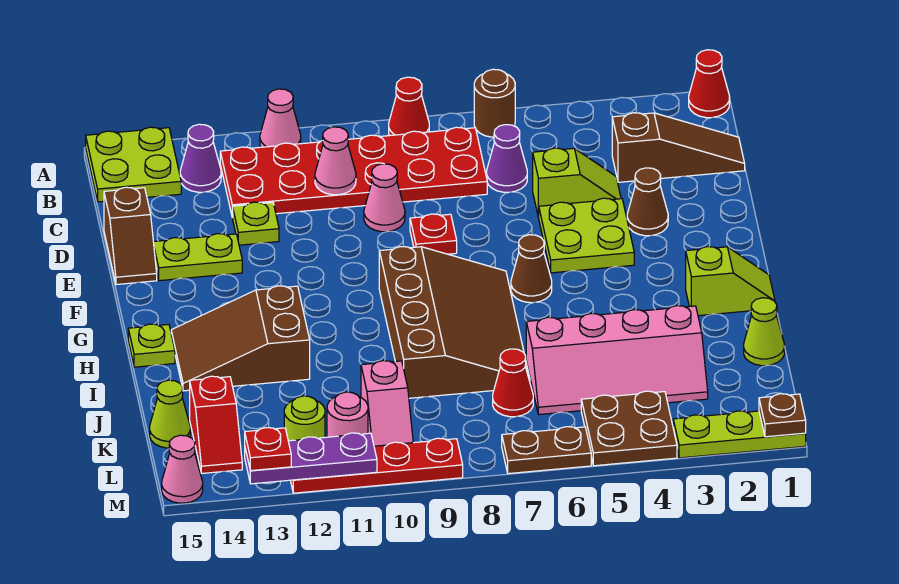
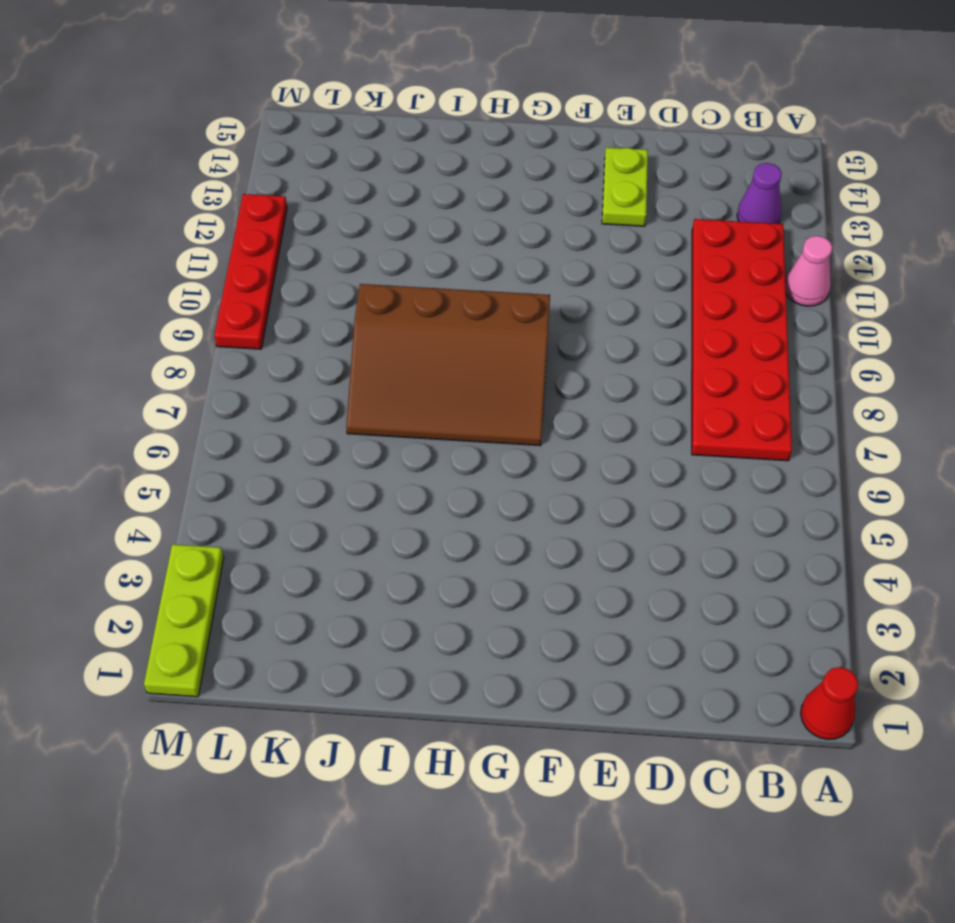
none -> brown round brick A6 level 1
none -> red cone A8 level 1
none -> lime plate A14:B15 level 1
none -> brown slope C1:C3 level 1 top 3

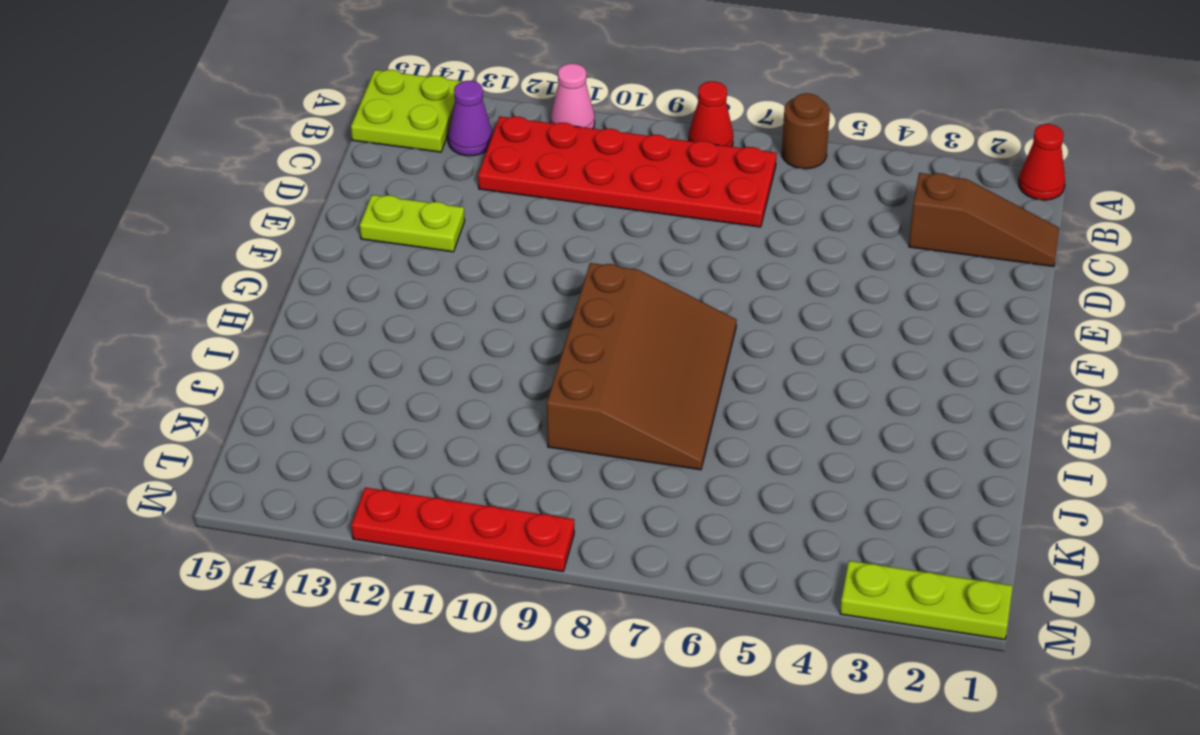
none -> purple cone C6 level 1
none -> lime slope D4:D5 level 1 top 5
none -> pink cone D9 level 1
none -> lime plate D12 level 1

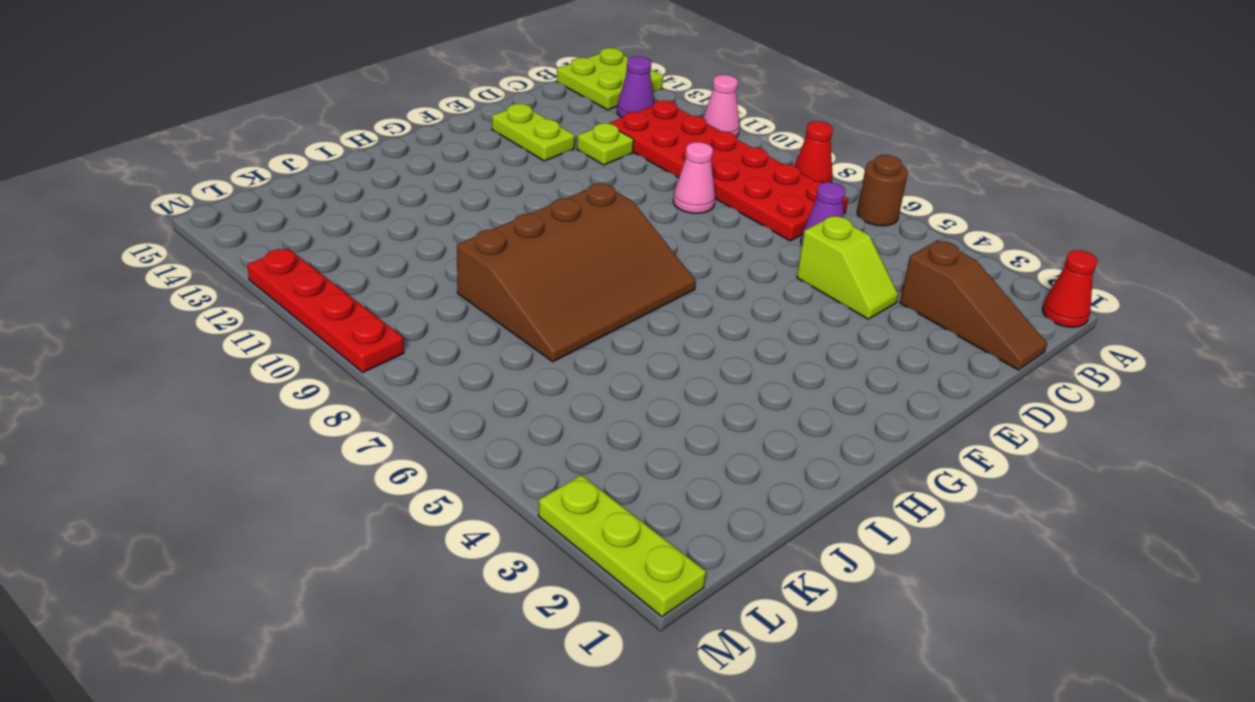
none -> brown slope D15:E15 level 1 top D
none -> brown cone E3 level 1
none -> lime plate E4:F5 level 1
none -> red plate E8 level 1

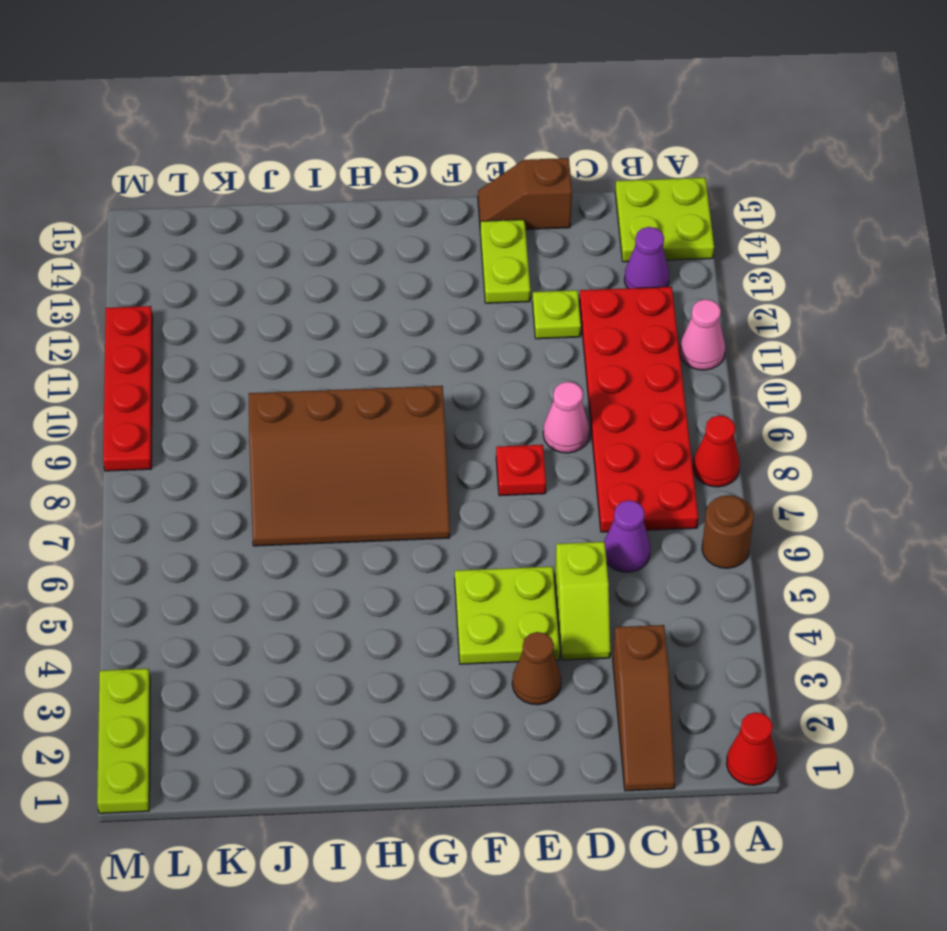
none -> brown cone G6 level 1
none -> lime slope H1:H2 level 1 top 2
none -> brown slope H12:I14 level 1 top 12
none -> lime plate H15 level 1

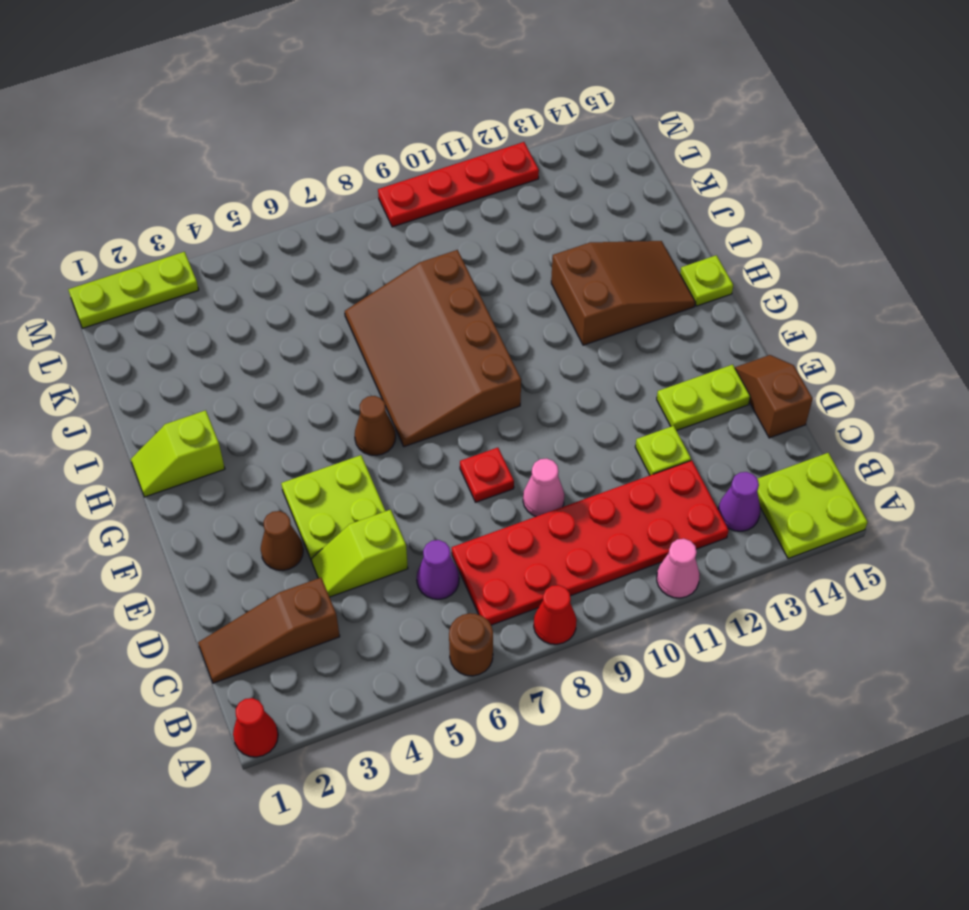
none -> lime cone J1 level 1
none -> pink slope J3:K6 level 1 top J
none -> red cone K7 level 1
none -> pink slope K10:L10 level 1 top K

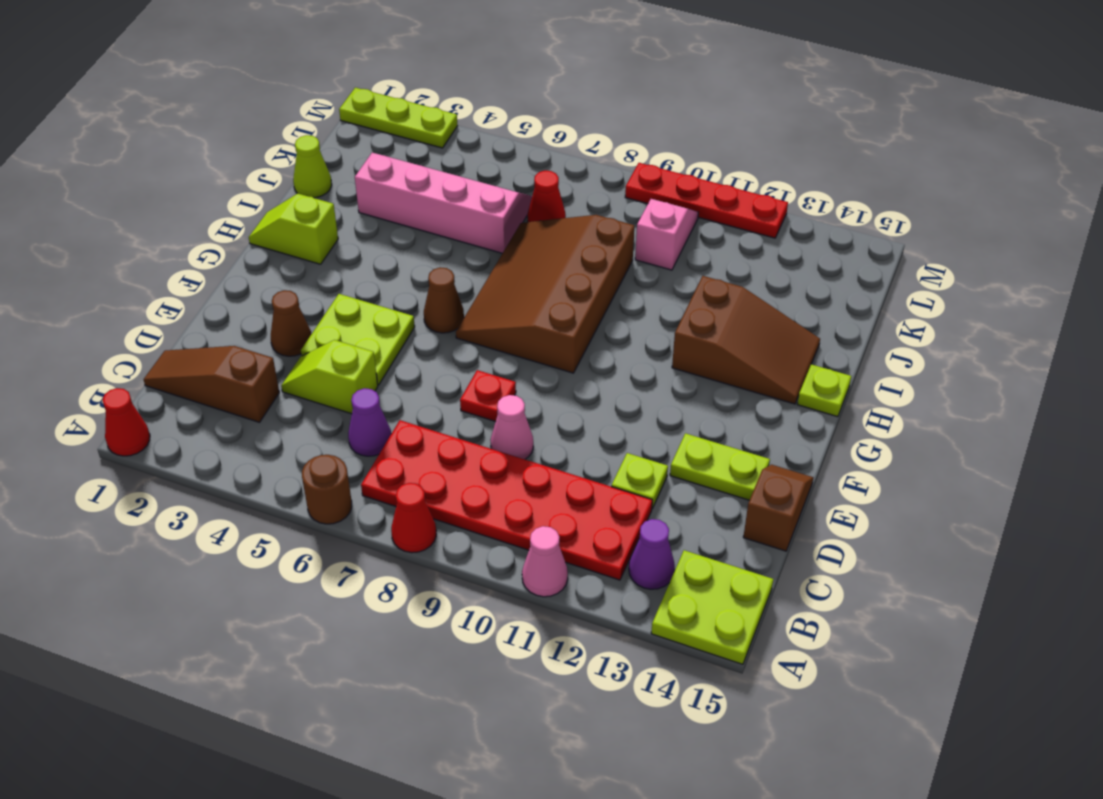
none -> red slope K14:L14 level 1 top K
none -> lime cone K15 level 1
none -> brown plate L4:M5 level 1
none -> pink round brick L11 level 1

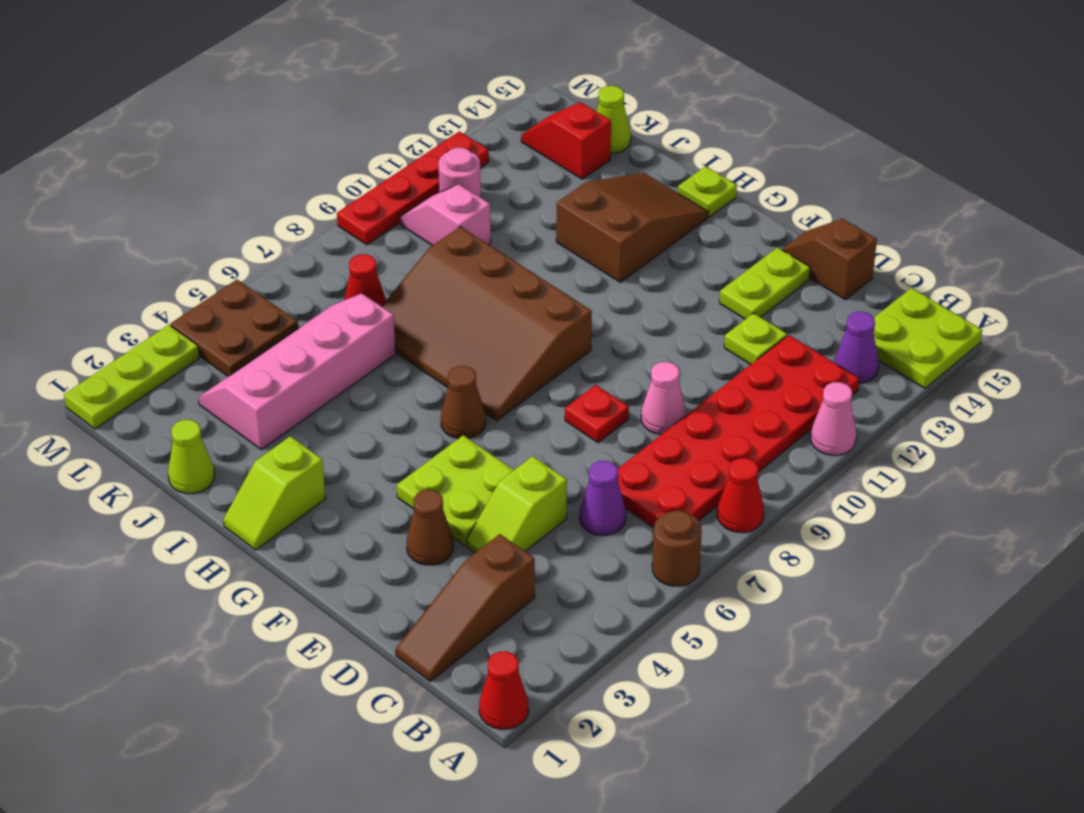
none -> lime round brick L12 level 1
none -> brown plate M6:M7 level 1
none -> pink cone M15 level 1
none -> pink cone C10 level 2

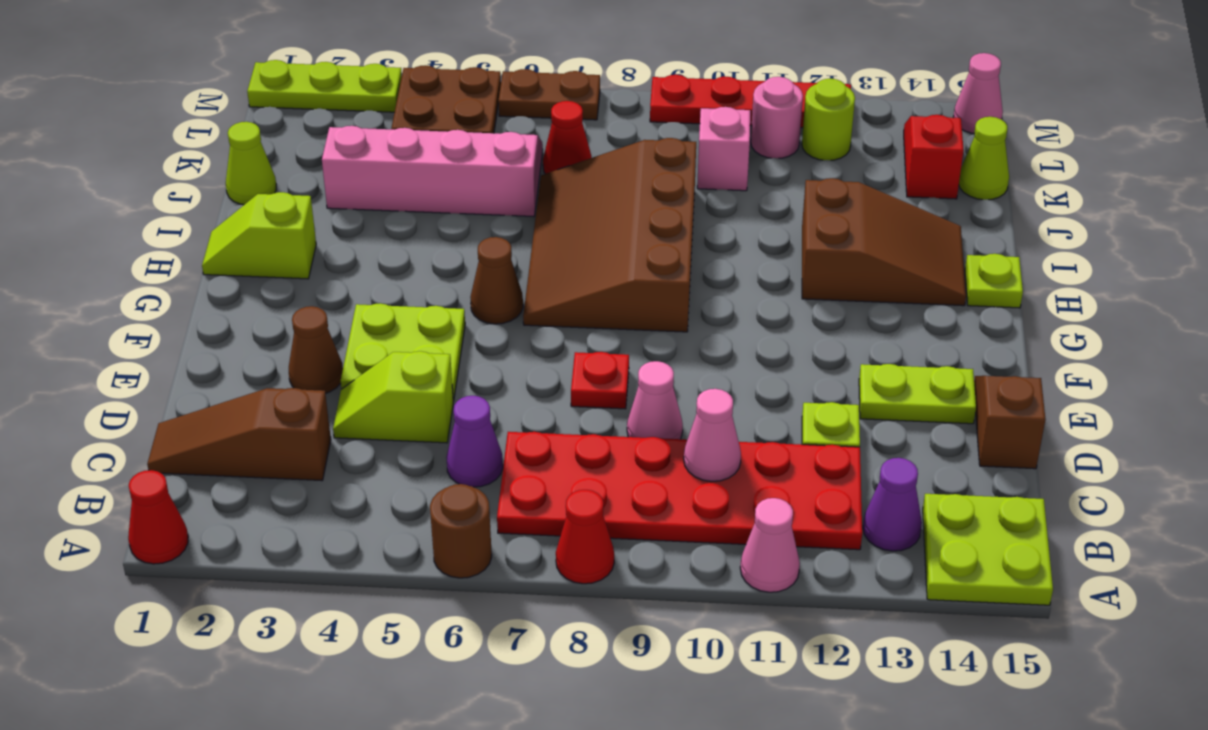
none -> brown plate M1 level 2
none -> purple plate M11:M13 level 2
none -> red plate M13 level 3

